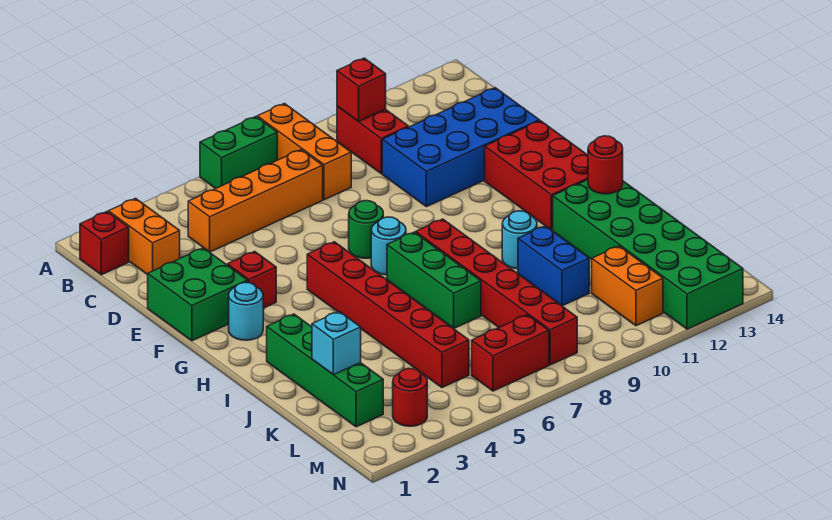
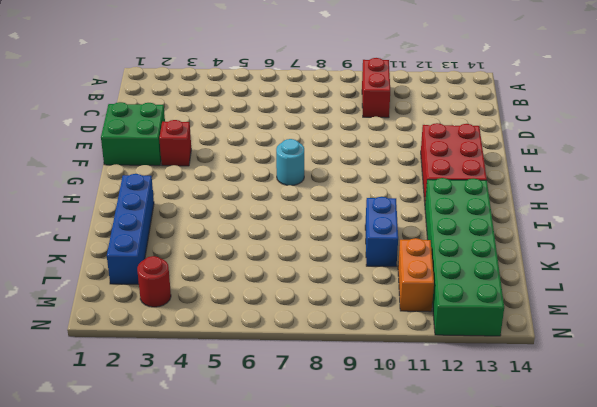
blue brick I2:L2 level 1 -> green brick I2:L2 level 1
none -> green brick A6:A7 level 1
none -> orange brick A8:C8 level 1
none -> red brick B1 level 1

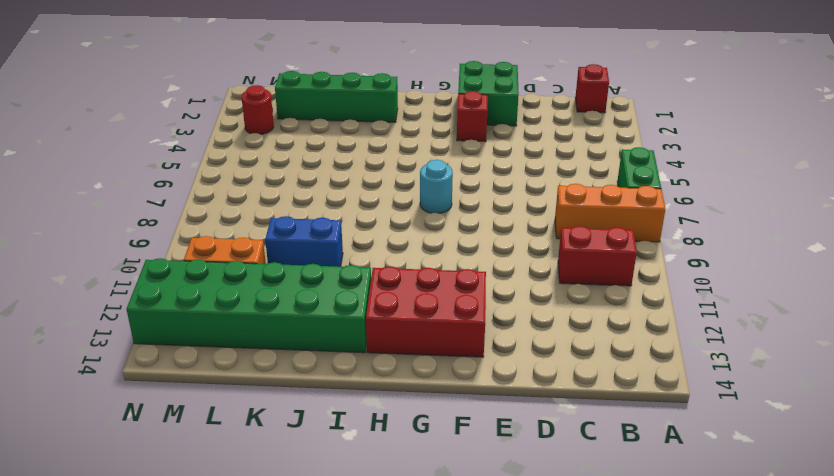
none -> orange brick B2:C2 level 1
none -> orange brick C4:C7 level 1
none -> blue brick D10:E13 level 1

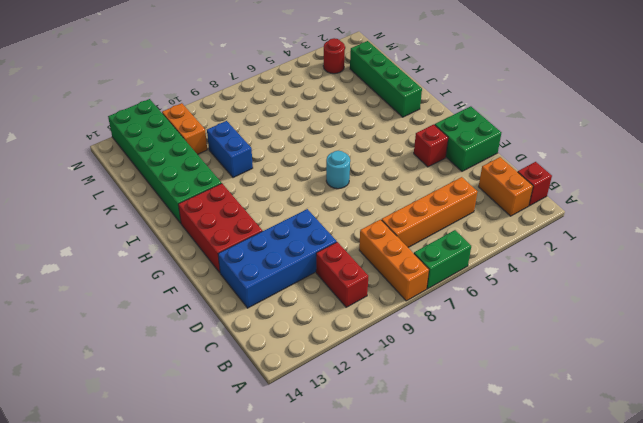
none -> green round brick F7 level 1
none -> cyan round brick G2 level 1
none -> red brick G5:L5 level 1

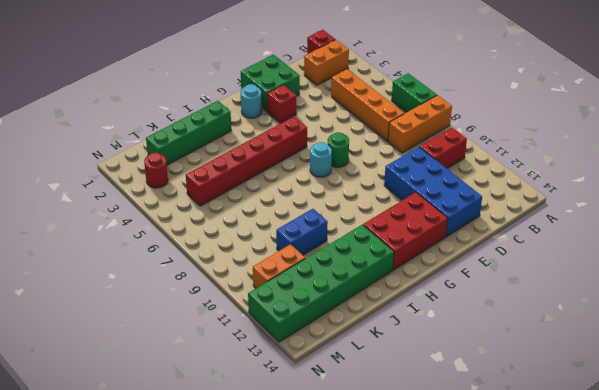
none -> green brick H7:J7 level 1
none -> red brick H8:M8 level 1
none -> cyan round brick I10 level 1

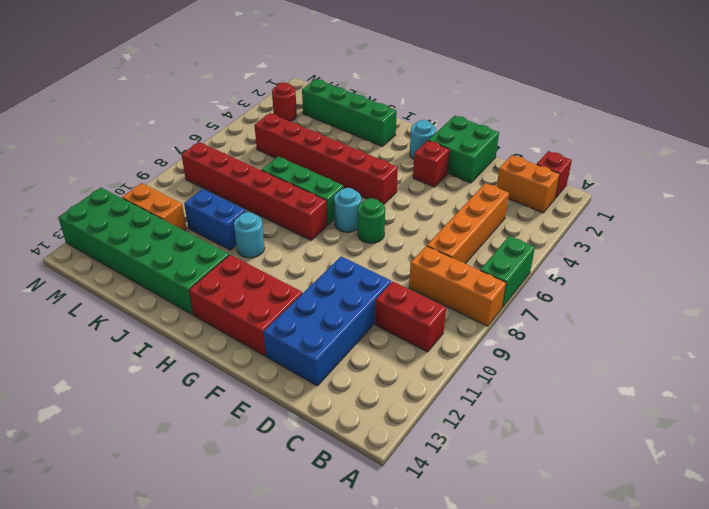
none -> red brick M6:M7 level 1
none -> red brick B10 level 2
none -> red round brick I13 level 2

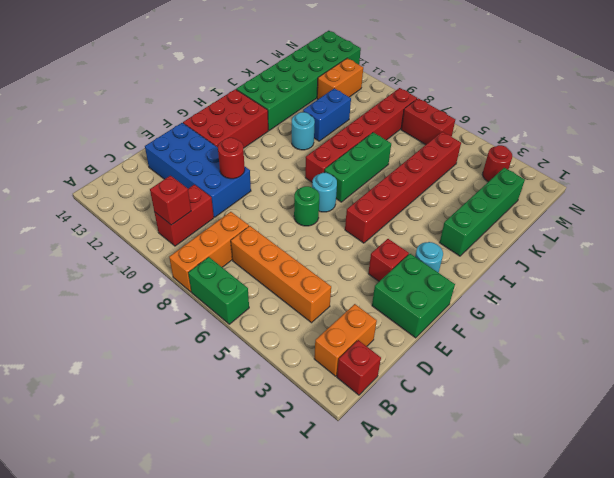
red round brick E10 level 2 -> red round brick I13 level 2
none -> cyan brick K2 level 2

